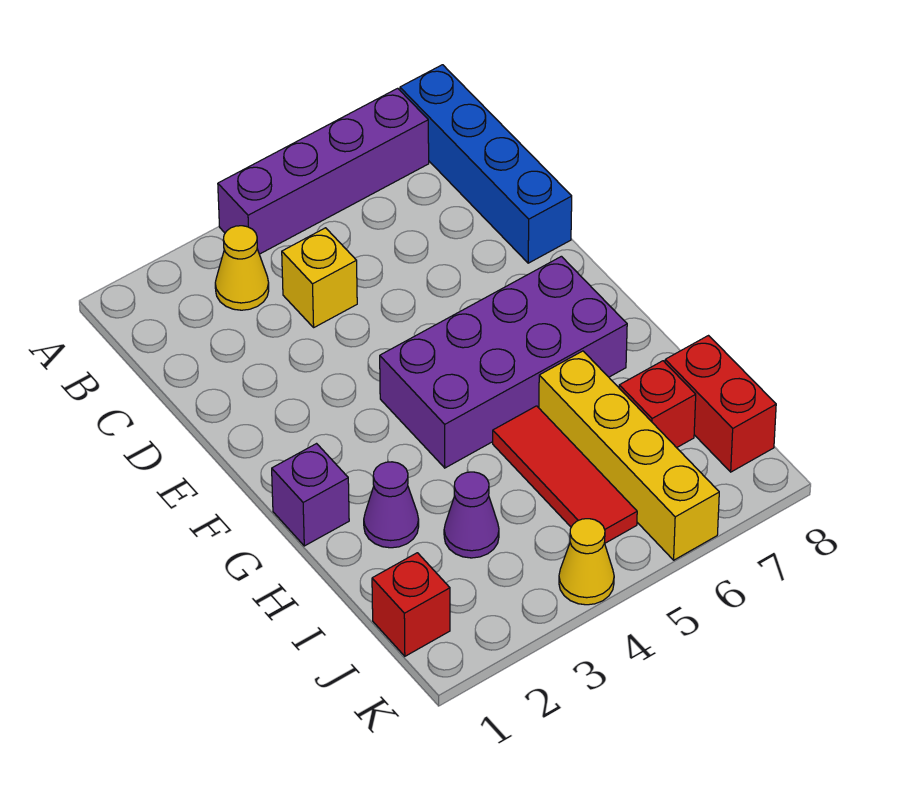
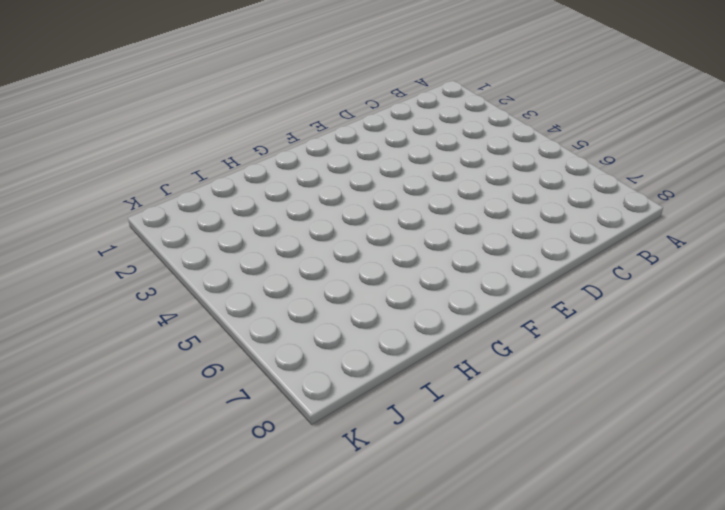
none -> purple brick A4:A7 level 1
none -> blue brick A8:D8 level 1
none -> yellow cone B3 level 1

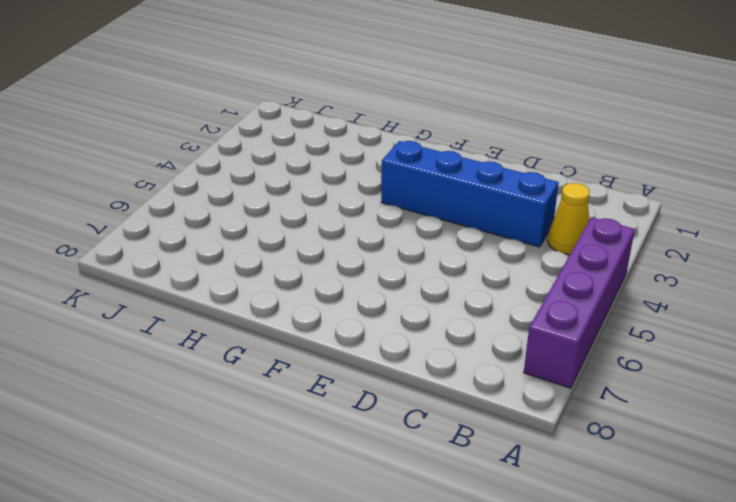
blue brick C3:F3 level 1 -> blue brick A8:D8 level 1
none -> yellow brick C4 level 1
none -> purple brick F4:G7 level 1
none -> purple brick G1 level 1

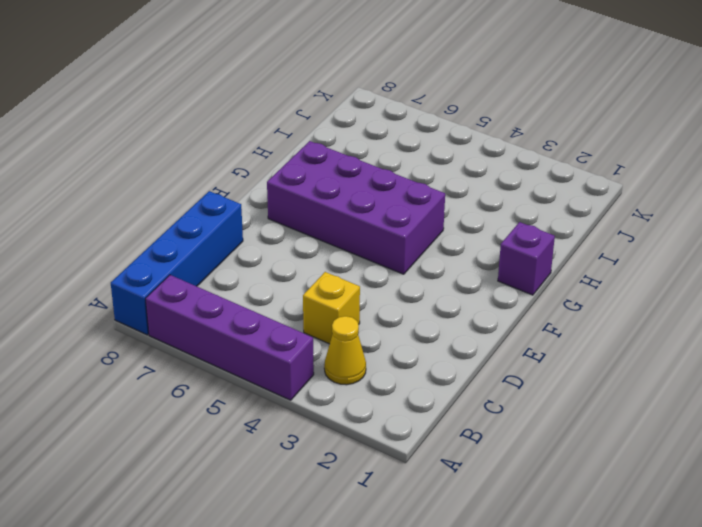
none -> purple cone H2 level 1
none -> red tile H5:J5 level 1
none -> yellow brick H6:K6 level 1

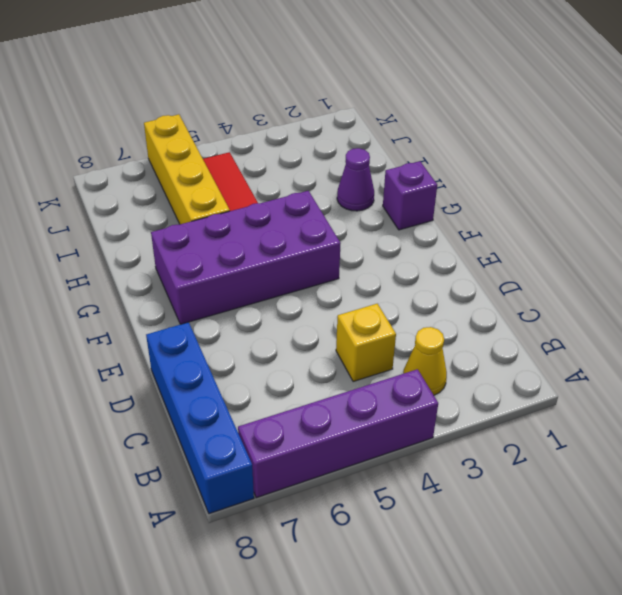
none -> purple cone I3 level 1
none -> red brick I7 level 1
none -> red brick I8:J8 level 1

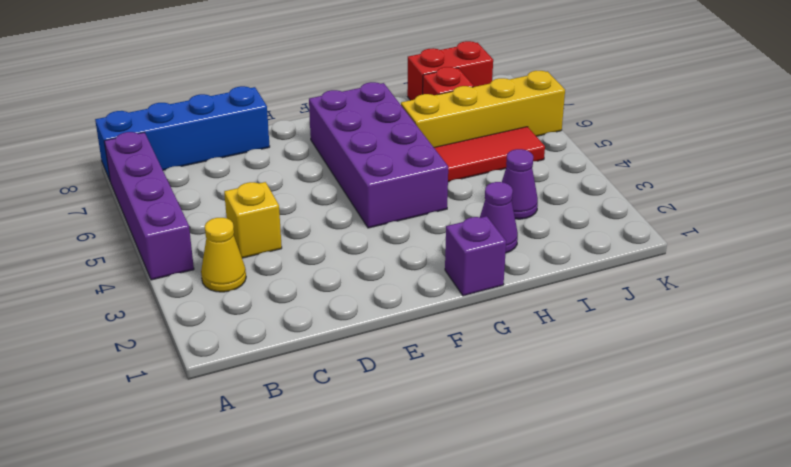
none -> red brick J1 level 1
none -> yellow cone K4 level 1

